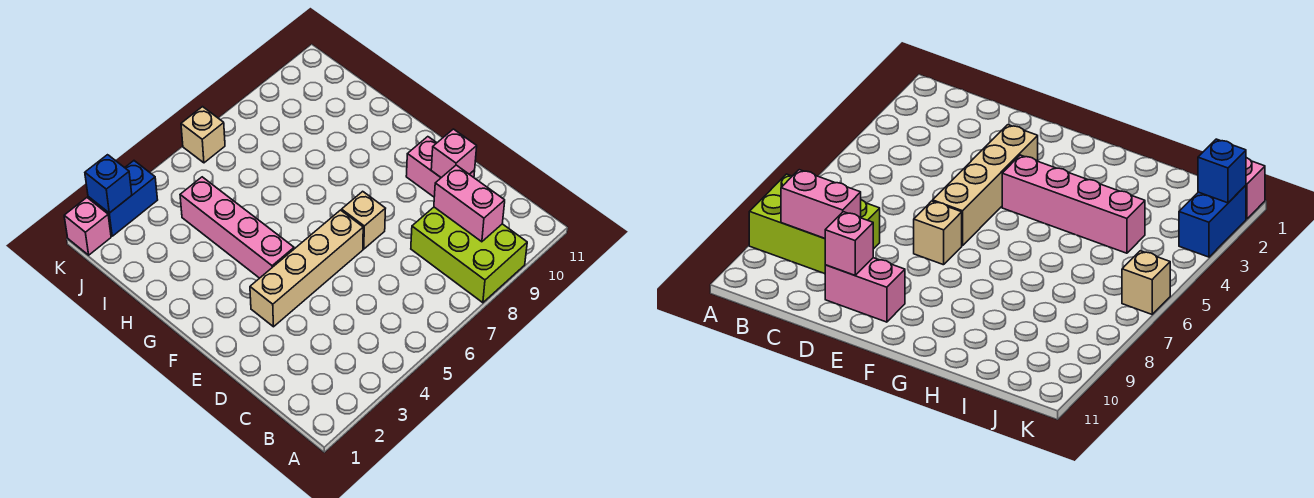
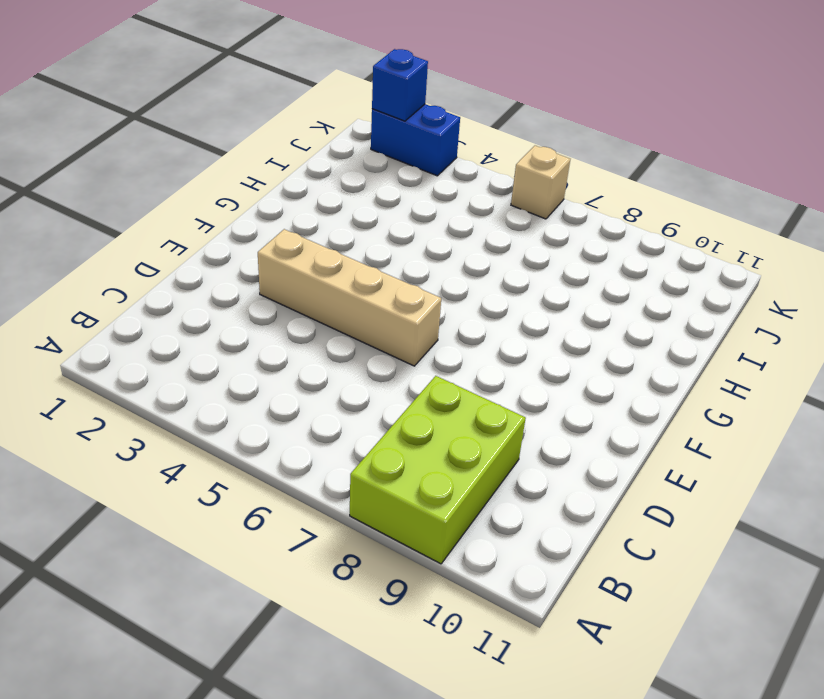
none -> pink brick D10:E10 level 1
none -> tan brick E7 level 1

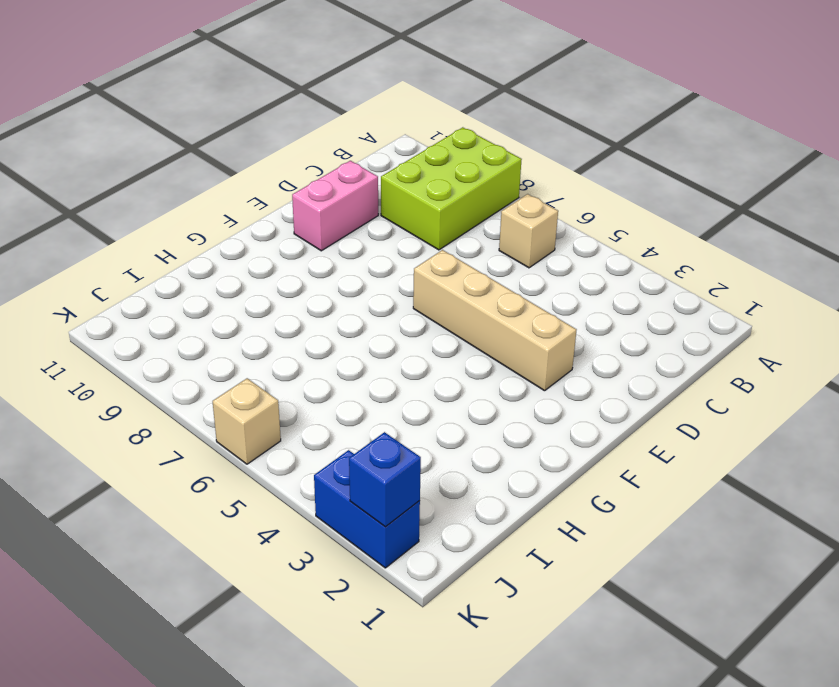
tan brick B6 level 1 -> tan brick E7 level 1
none -> pink brick F4:I4 level 1
none -> pink brick K1 level 1

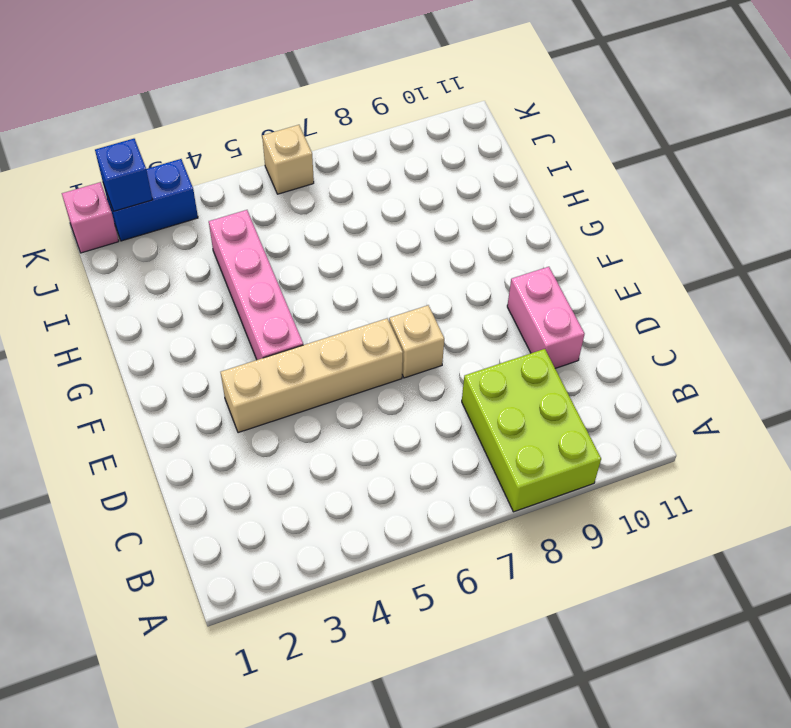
none -> pink brick B9:C9 level 2
none -> pink brick D10 level 2

